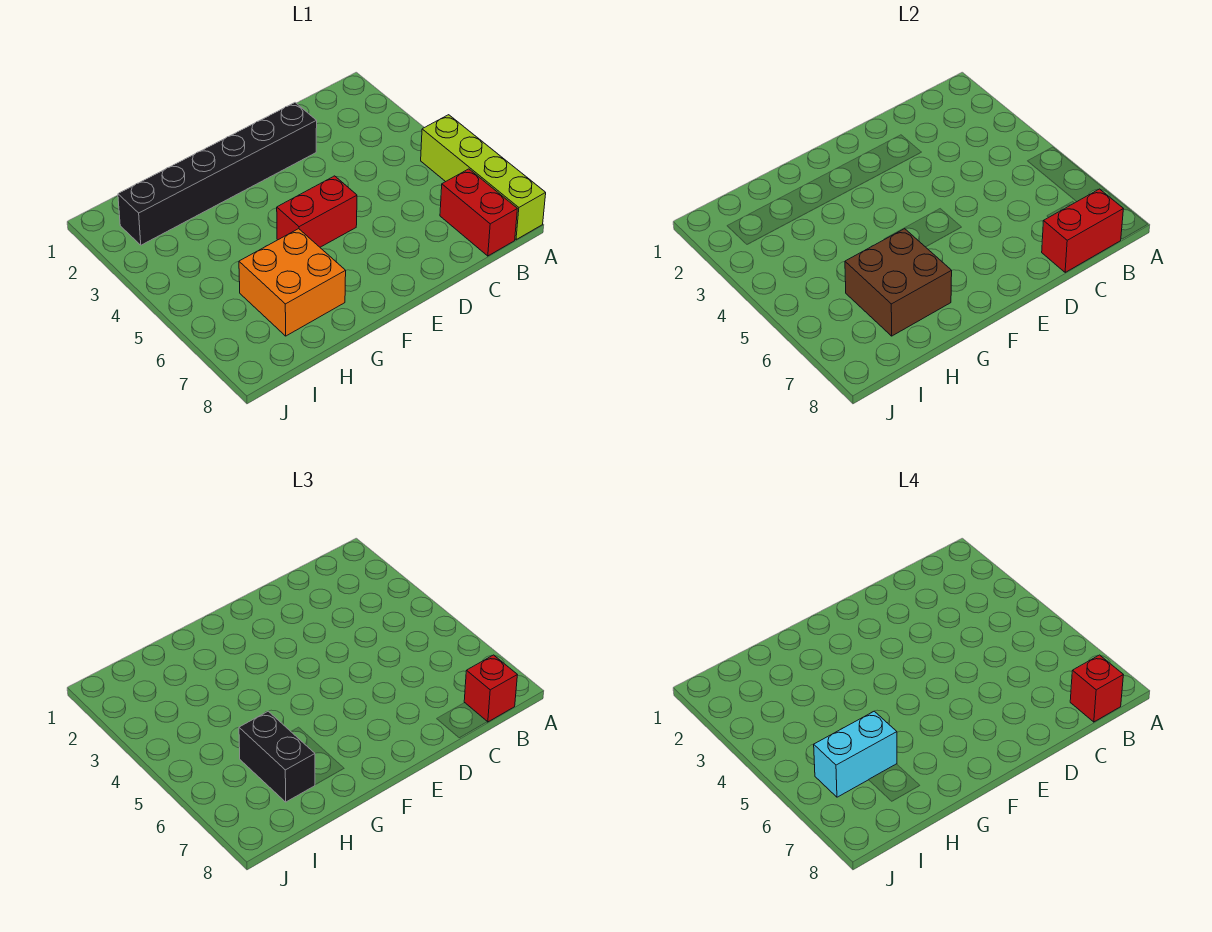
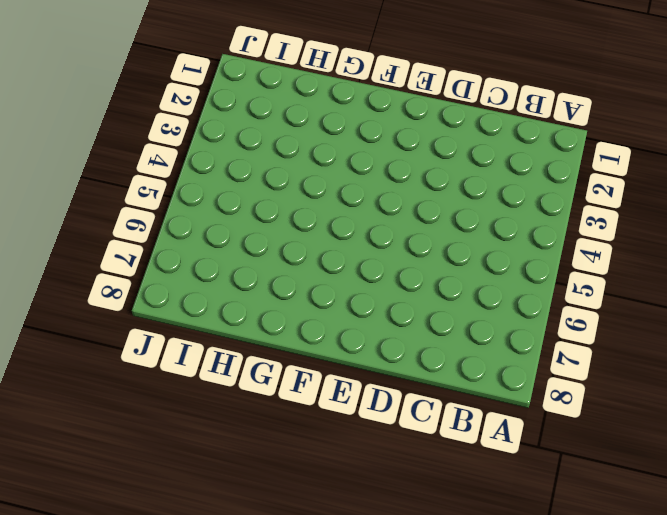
none -> lime brick A5:A8 level 1
none -> red brick B7:B8 level 1

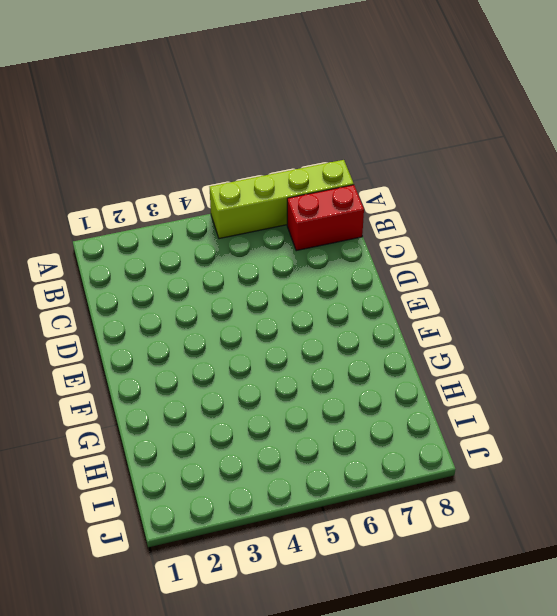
none -> black brick D2:I2 level 1
none -> red brick E5:F5 level 1

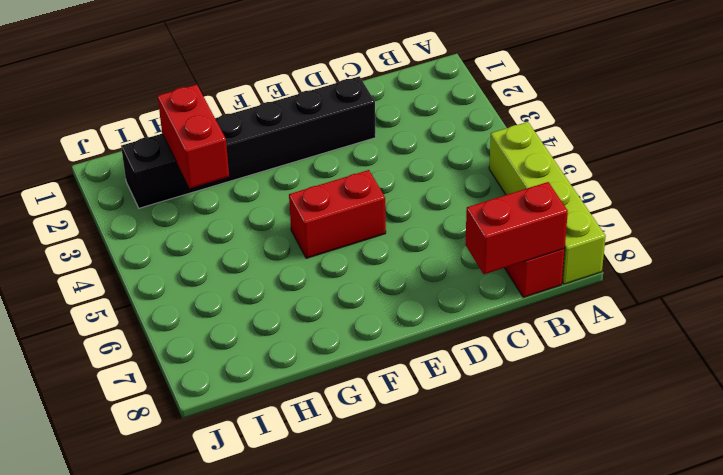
red brick H2:H3 level 2 -> none
none -> orange brick G6:H7 level 1
none -> brown brick G6:H7 level 2

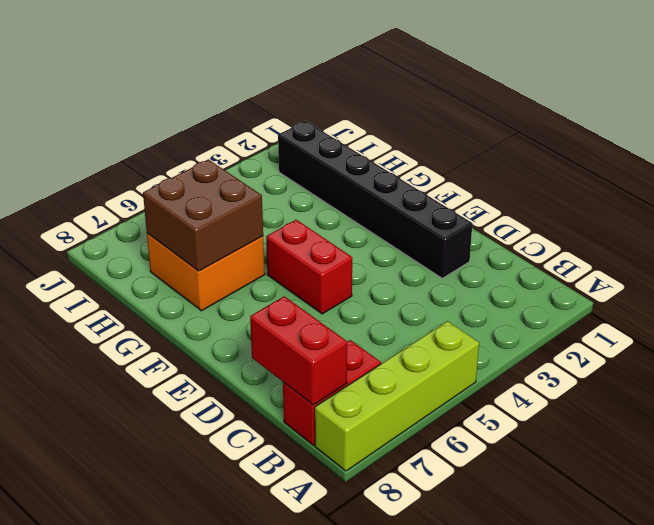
none -> red brick B8 level 3
none -> black brick H6:H7 level 3

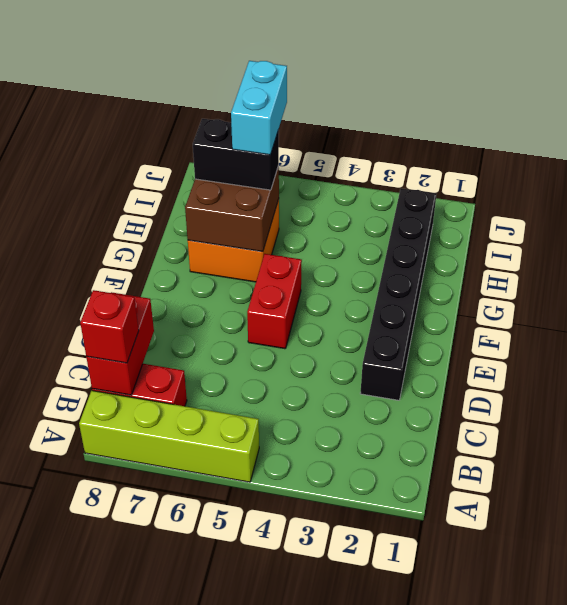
none -> red brick B8 level 4

